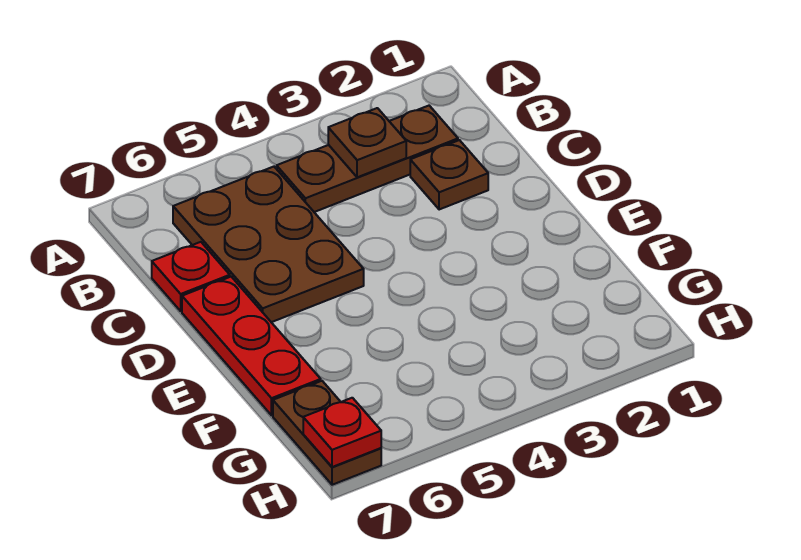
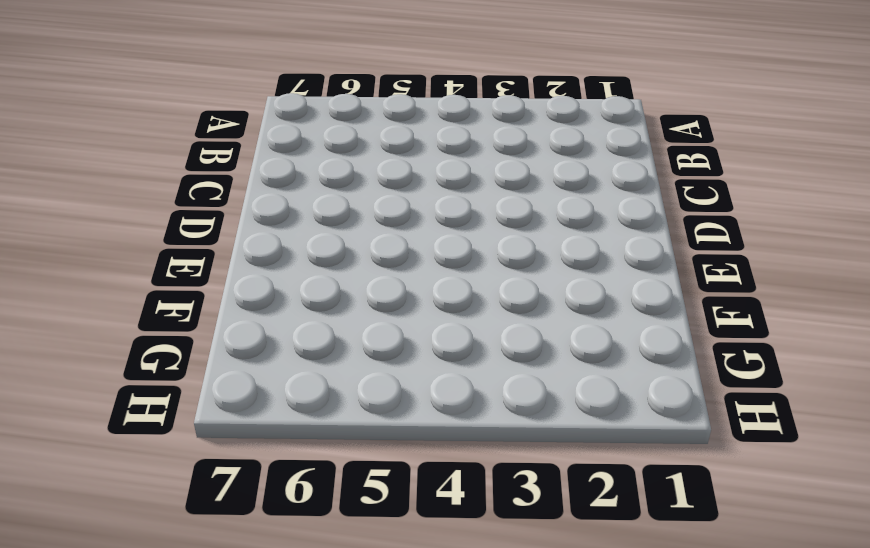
none -> brown plate B2:B4 level 1
none -> brown plate B5:D6 level 1

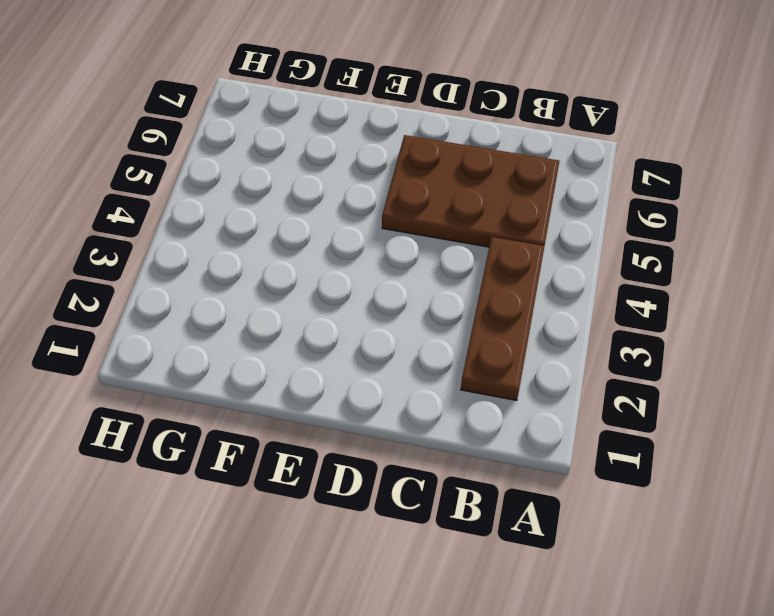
none -> brown plate C2 level 1
none -> red plate C7 level 1

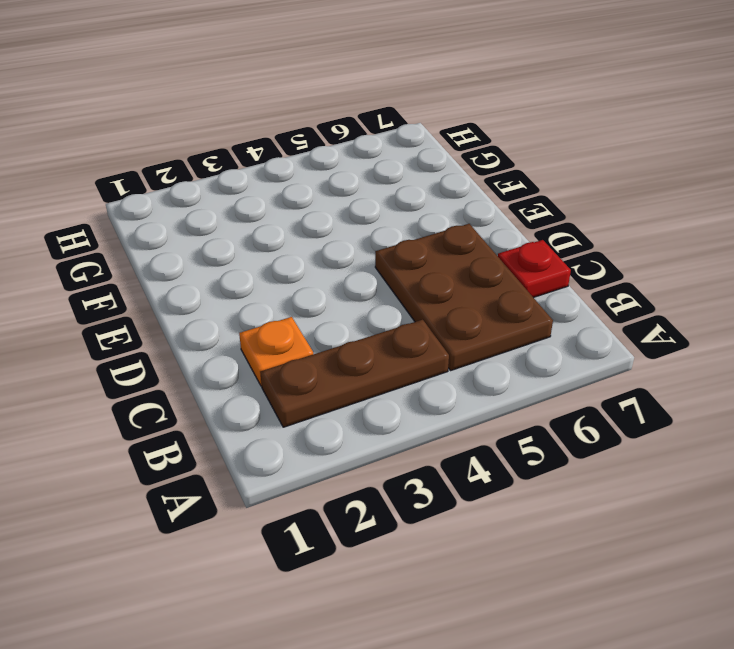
orange plate C2 level 1 -> brown plate C2 level 1
none -> red plate D7:F7 level 1
none -> brown plate G7:H7 level 1

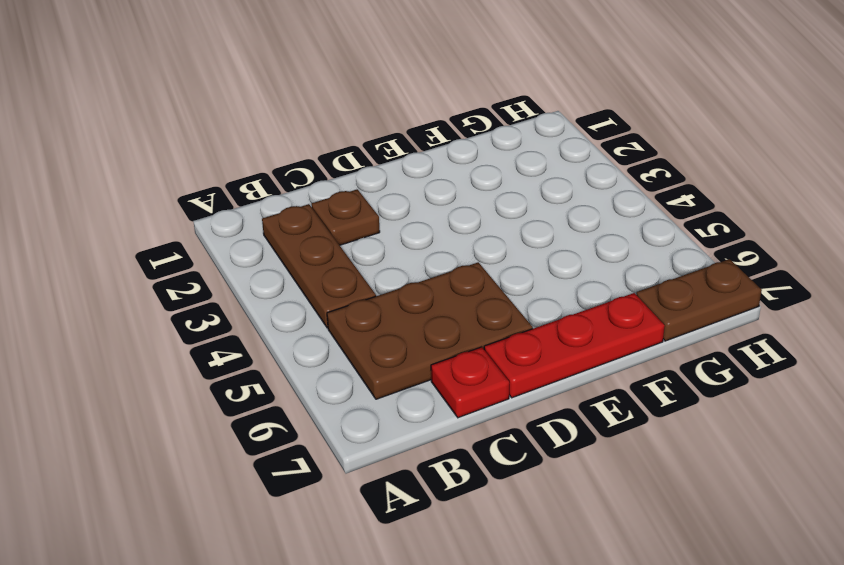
none -> brown plate B3 level 2
none -> red plate H7 level 2

